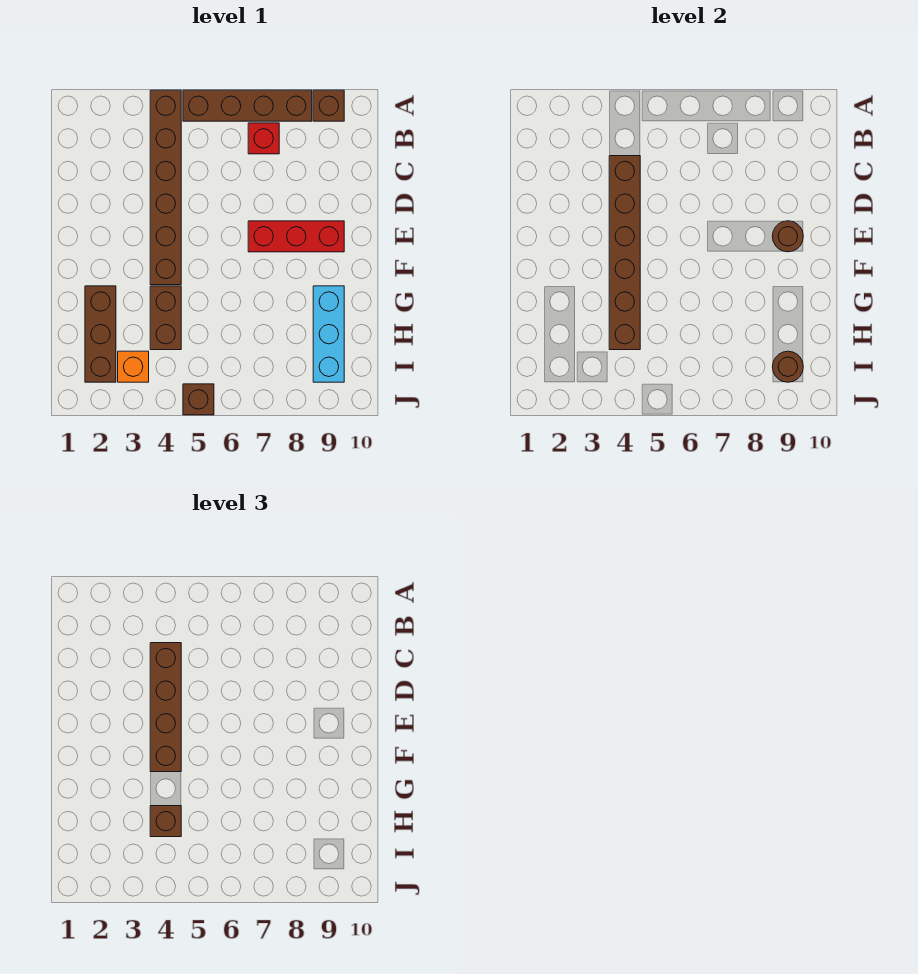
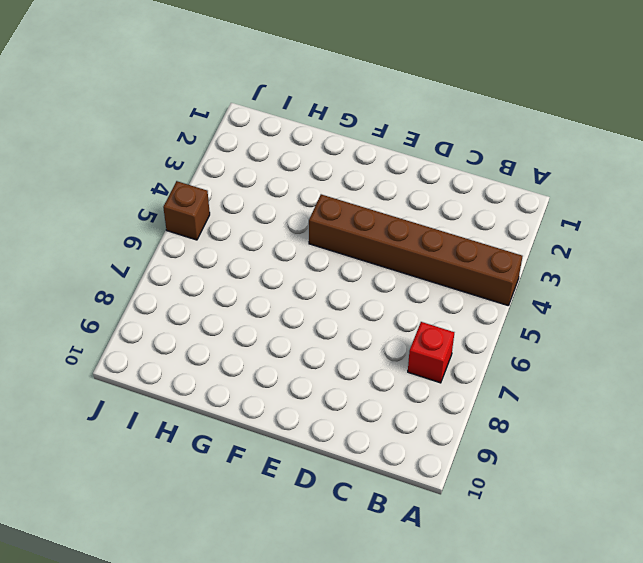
none -> brown brick A5:A8 level 1
none -> brown brick A9 level 1
none -> red brick E7:E9 level 1

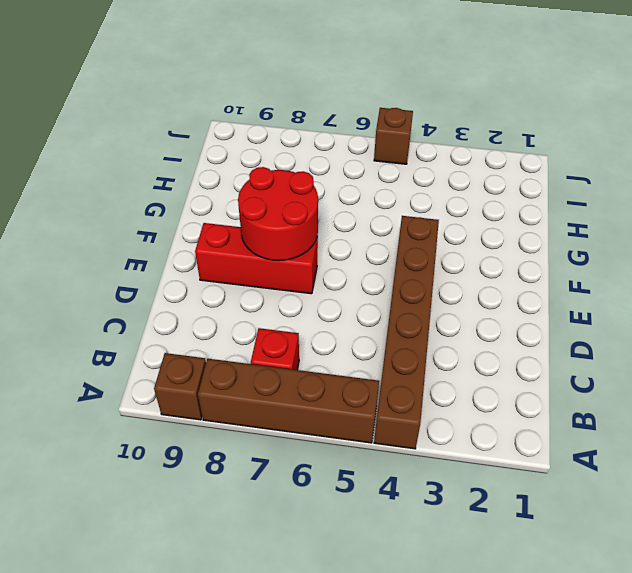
red round brick E7:F8 level 2 -> none
none -> brown brick G2:I2 level 1
none -> brown brick G4:H4 level 1
none -> cyan brick G9:I9 level 1

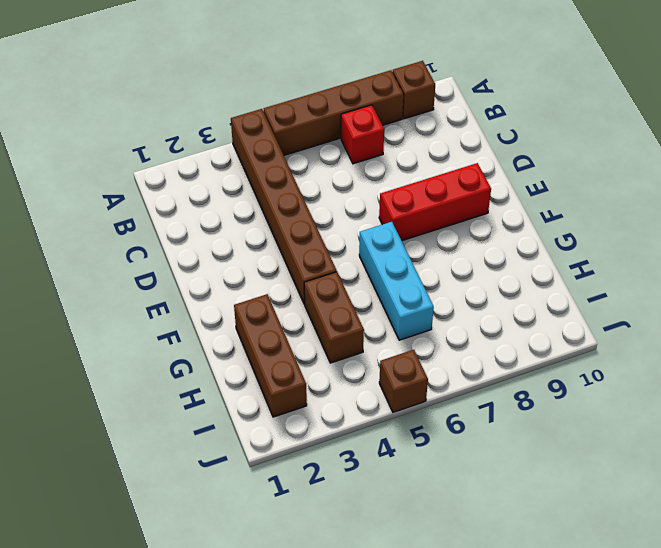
cyan brick F6:H6 level 1 -> cyan brick G9:I9 level 1
none -> orange brick I3 level 1
none -> brown brick C4:H4 level 2
none -> brown round brick E9 level 2

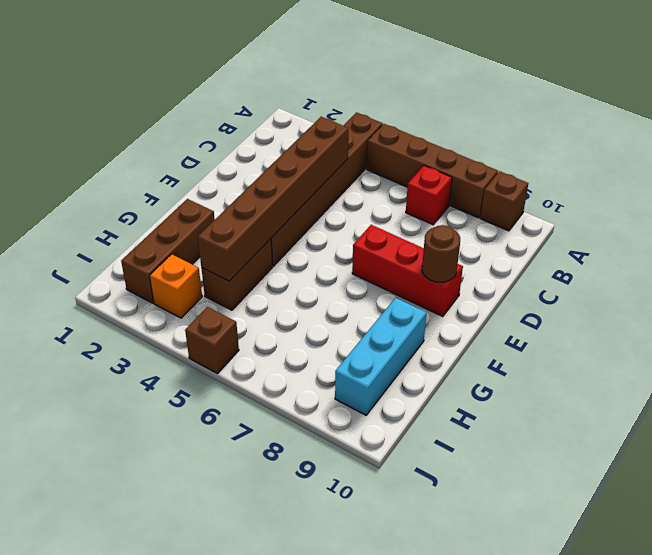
none -> brown round brick I9 level 2
none -> brown brick C4:F4 level 3
none -> brown brick H4 level 3

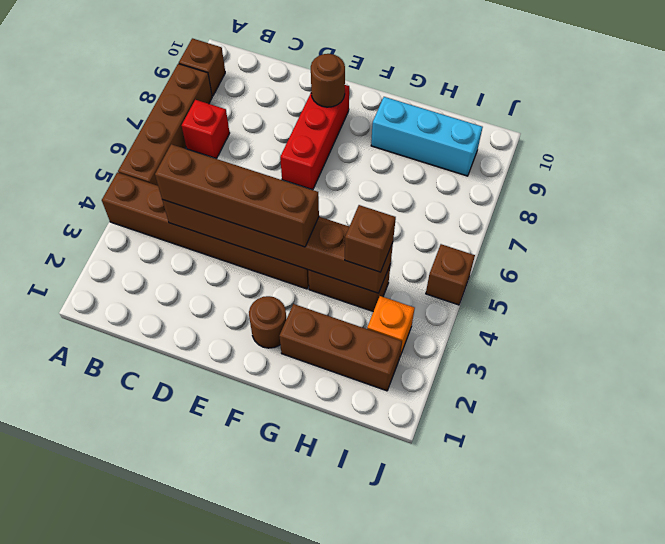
brown round brick F2 level 1 -> brown round brick I9 level 2

